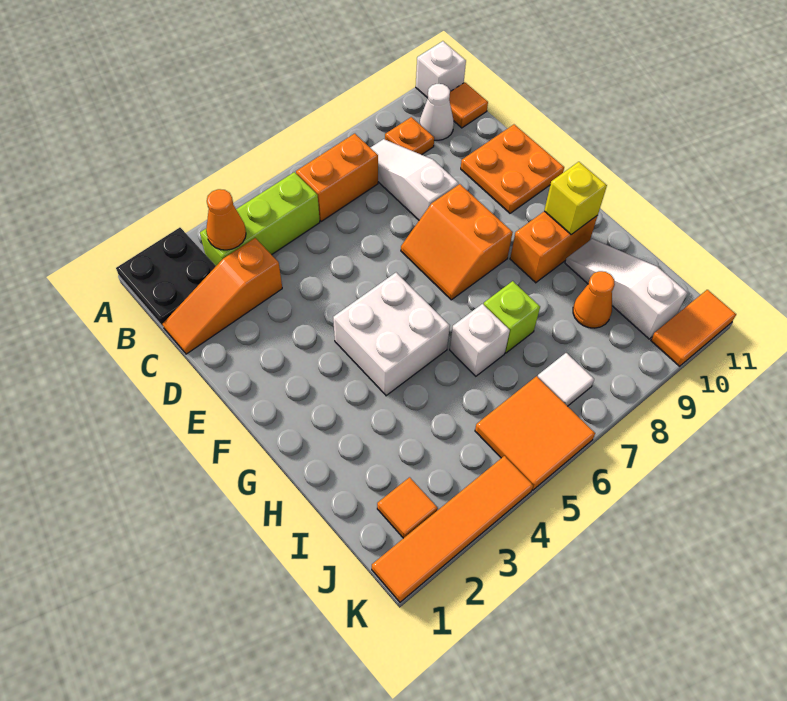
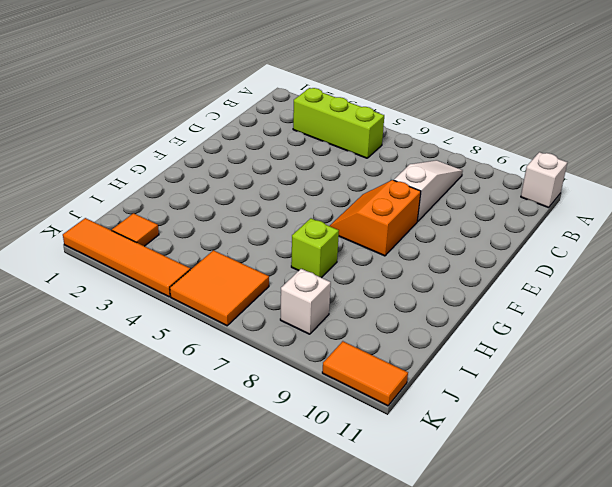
white brick J8 level 1 -> white brick H6 level 1
none -> black plate A1:B2 level 1
none -> orange brick B6:B7 level 1
none -> orange plate B9 level 1

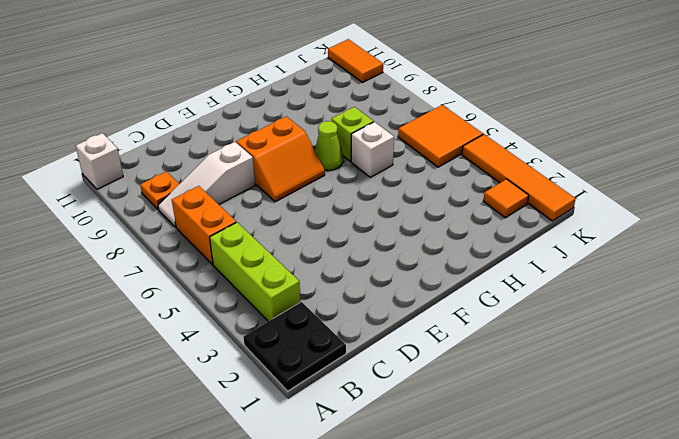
lime cone G7 level 1 -> none
none -> white cone B10 level 1
none -> orange tile B11 level 1
none -> orange slope C1:C3 level 1 top 3

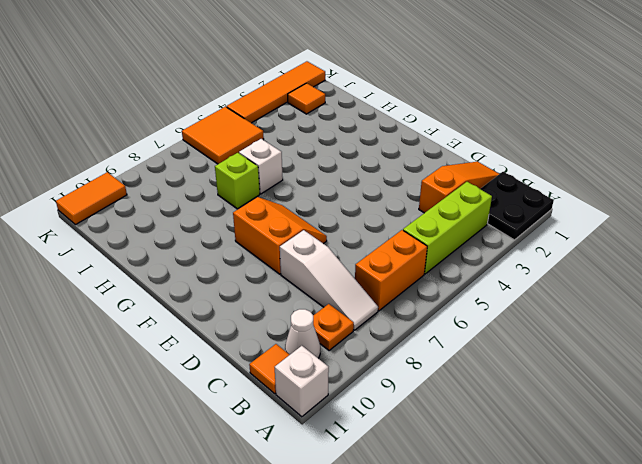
none -> orange plate D10:E11 level 1
none -> white brick F4:G5 level 1
none -> orange brick G9:G10 level 1

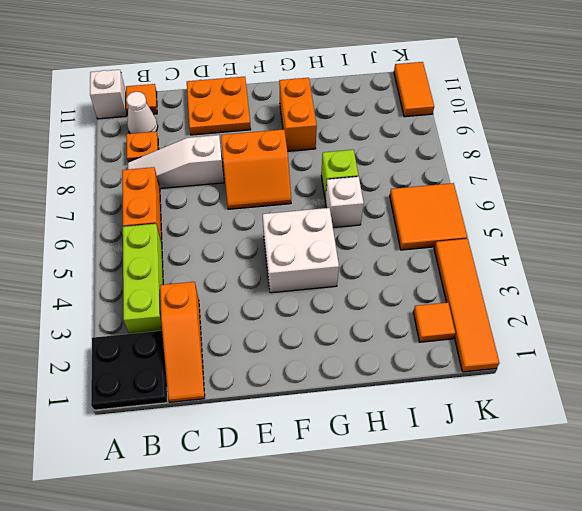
none -> white slope H10:J10 level 1 top J
none -> orange cone I9 level 1
none -> white tile J7 level 1

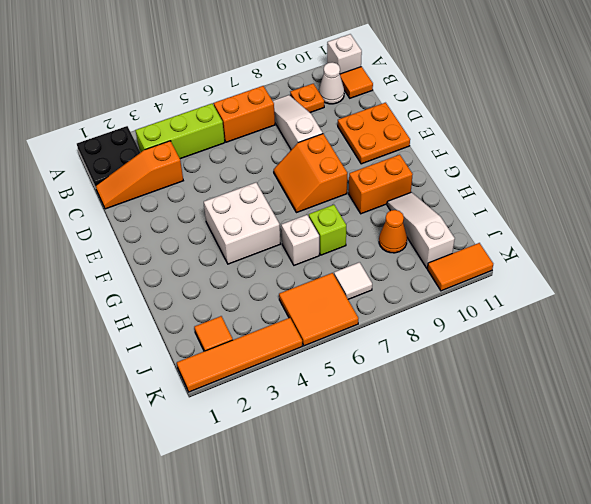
none -> orange cone B3 level 2
none -> yellow brick G10 level 2

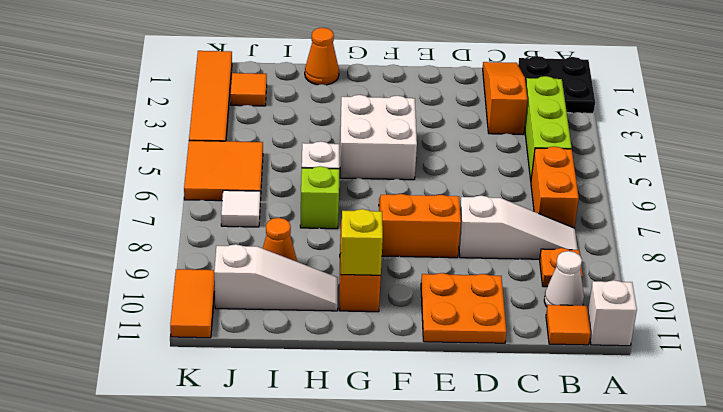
orange cone H1 level 1 -> orange cone B3 level 2

